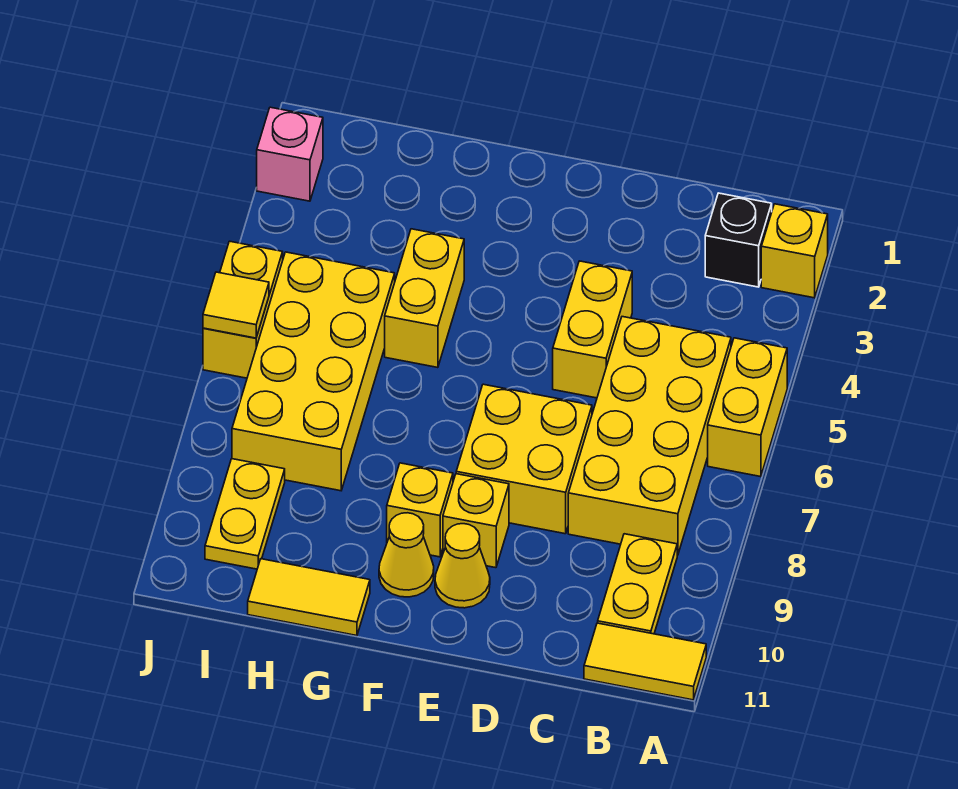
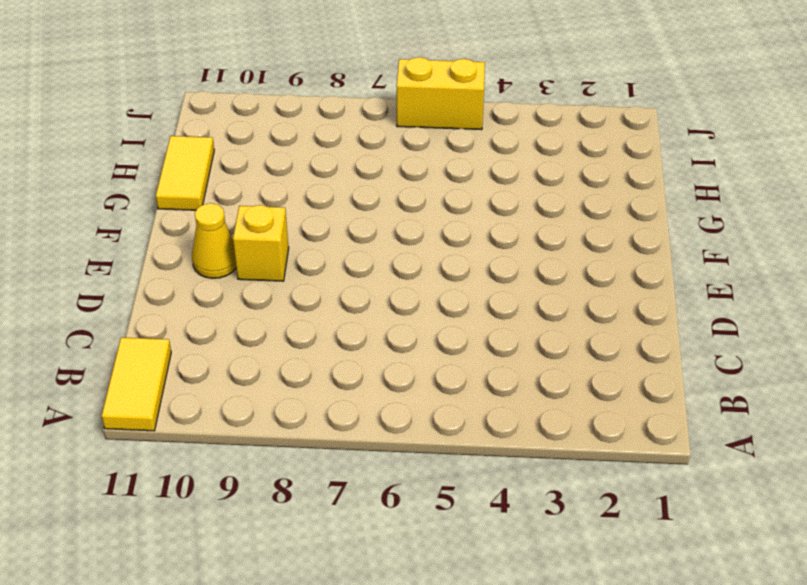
none -> yellow brick A2 level 1
none -> yellow brick A5:A6 level 1
none -> black brick B2 level 1

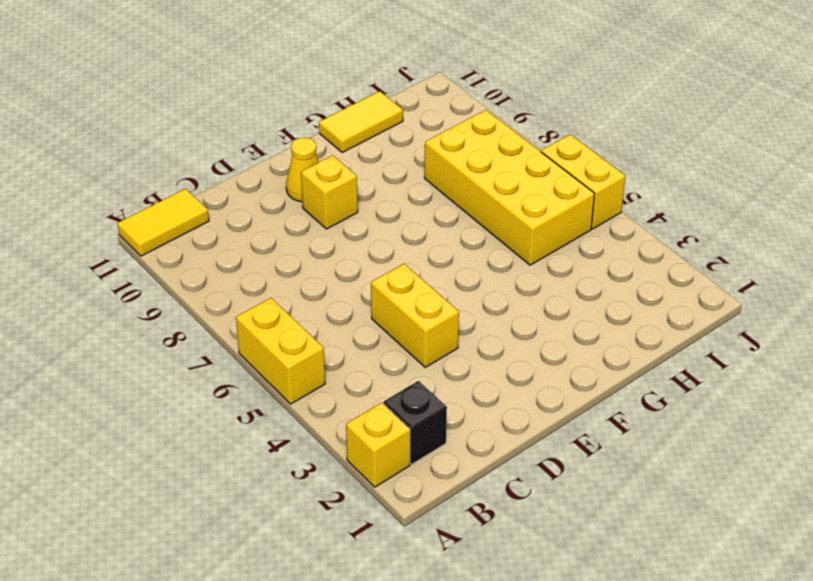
none -> yellow brick B5:C8 level 1
none -> yellow plate B9:B10 level 1
none -> yellow brick D7:E8 level 1

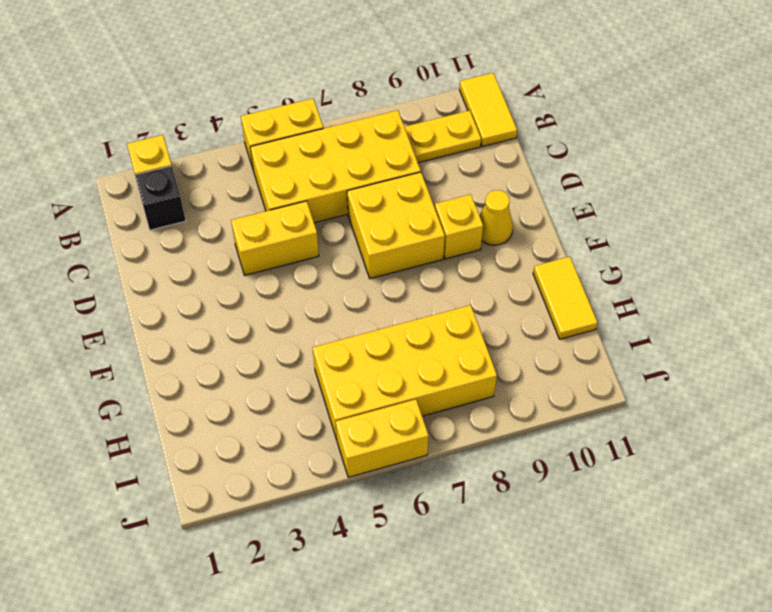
none -> yellow brick F9 level 1
none -> yellow cone F10 level 1
none -> yellow brick G4:G5 level 1

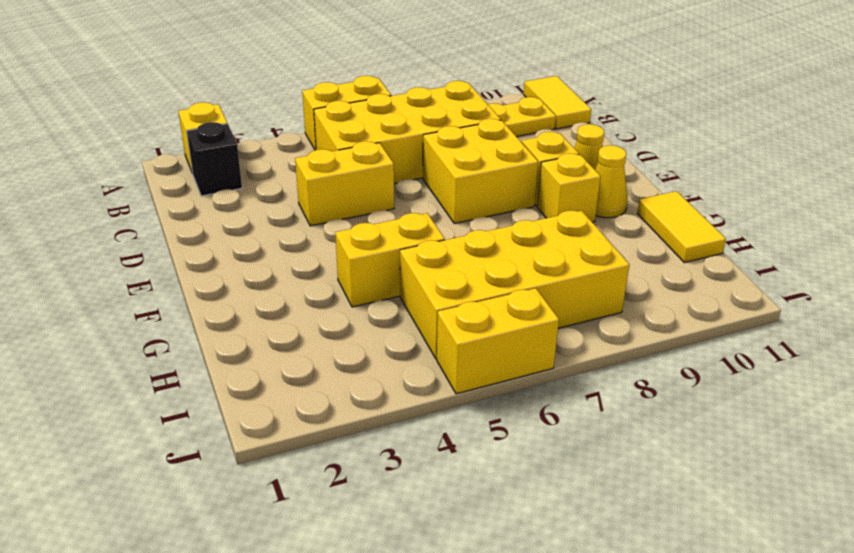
none -> yellow plate I9:I10 level 1
none -> pink brick J2 level 1
none -> yellow tile J6 level 2

